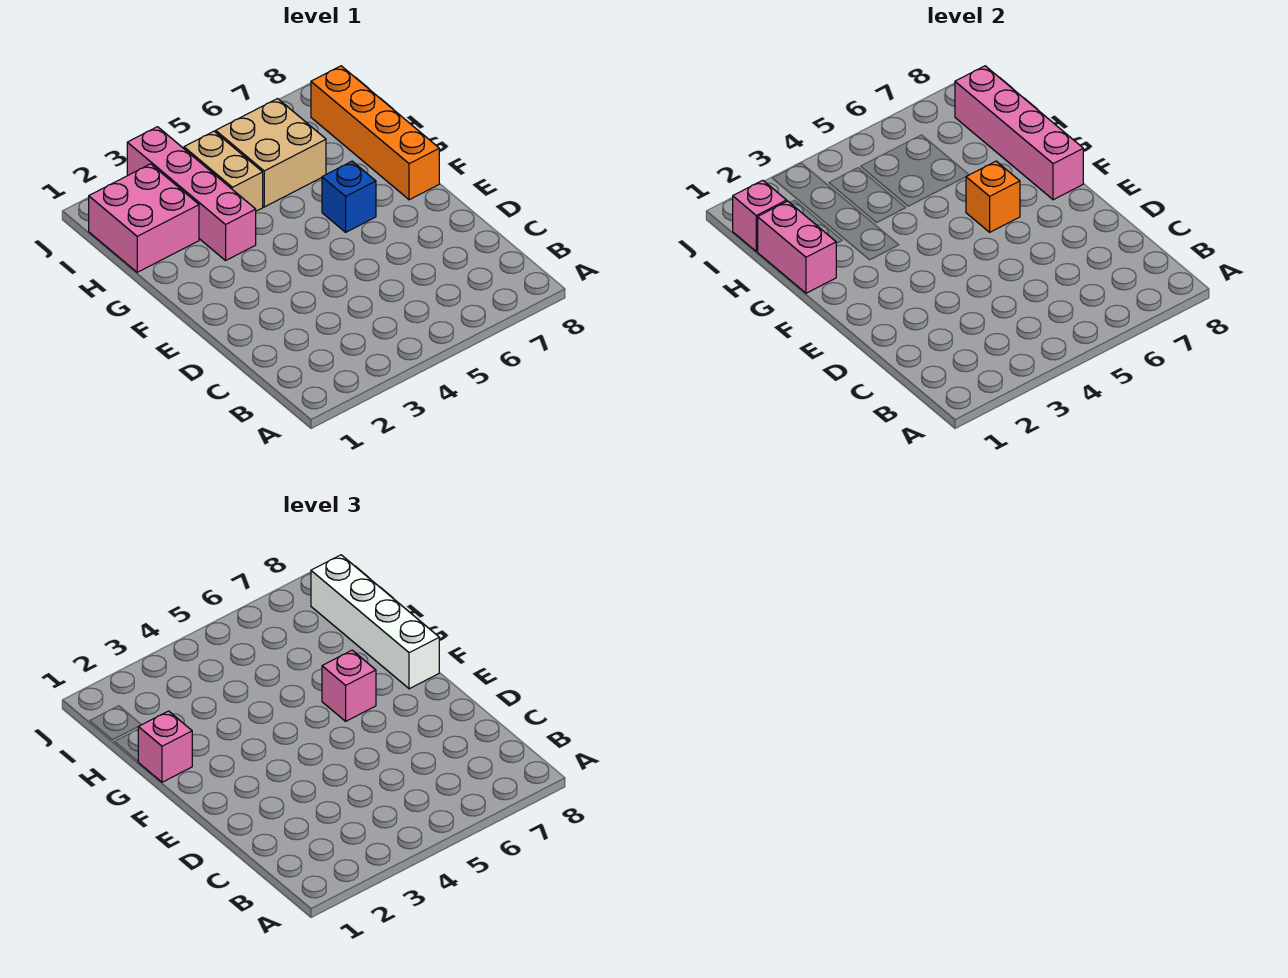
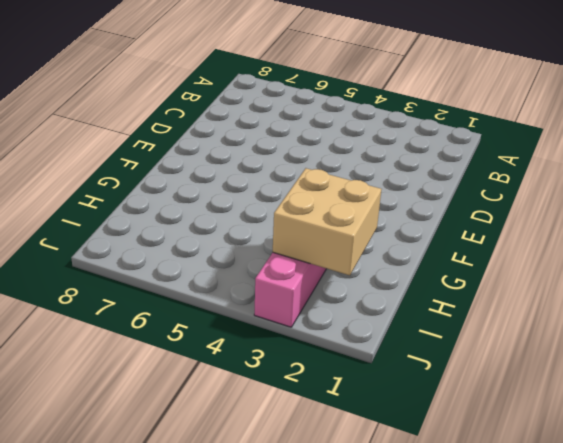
tan brick H2:I3 level 2 -> tan brick H5:I6 level 1
none -> blue brick F6 level 1
none -> orange brick F8:I8 level 1
none -> pink brick H1:I2 level 1

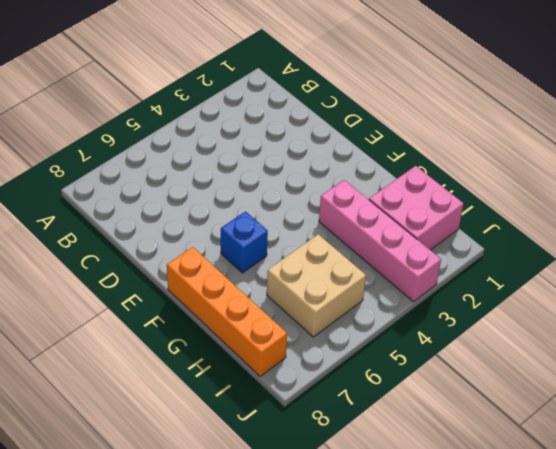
none -> tan brick H4:I4 level 1
none -> orange brick F6 level 2
none -> pink brick F8:I8 level 2

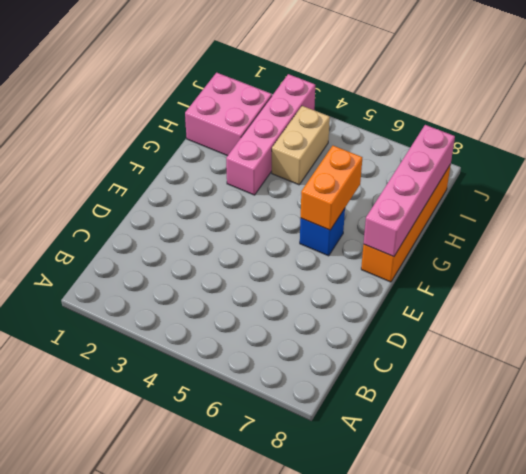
orange brick F6:G6 level 2 -> orange brick F6 level 2
none -> tan brick H5:I6 level 1
none -> pink brick G1:H1 level 2
none -> pink brick I1 level 2

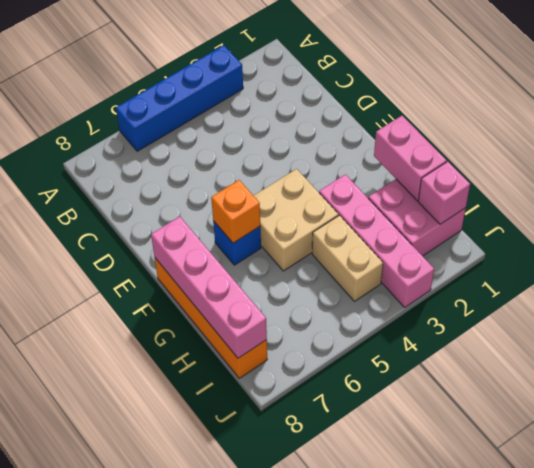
blue brick A3:A6 level 1 -> none
tan brick F4:G5 level 1 -> tan brick H5:I6 level 1
none -> pink brick F6 level 3
none -> white brick F8:I8 level 3
none -> pink brick G1 level 3

